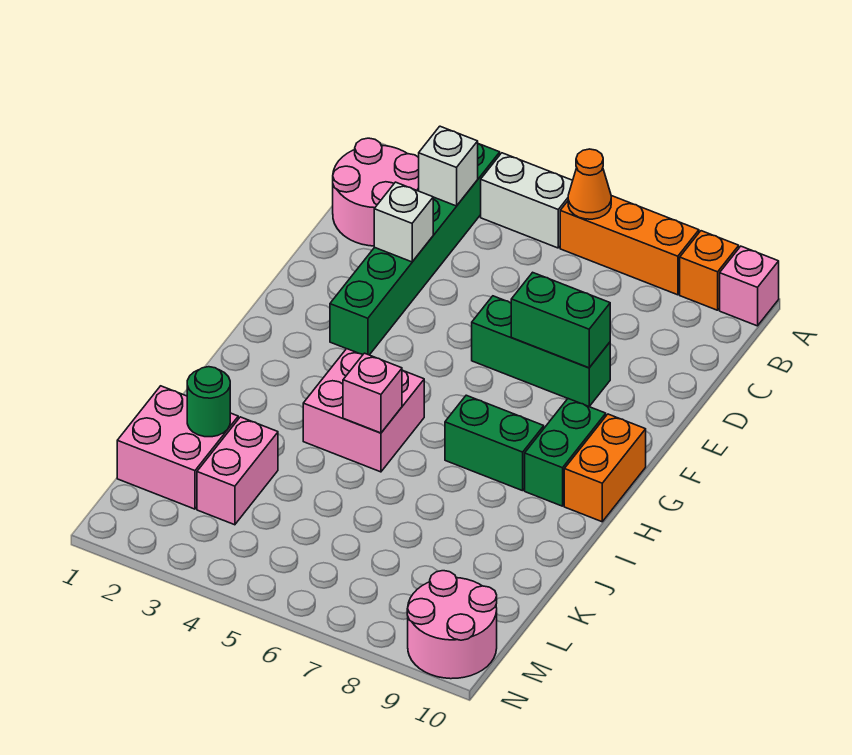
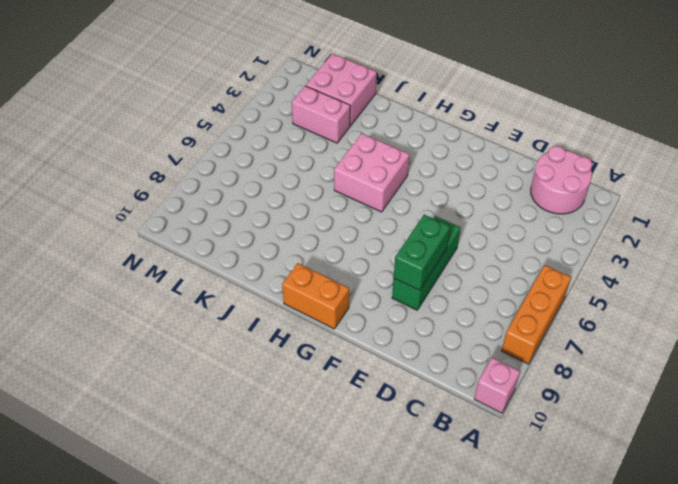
none -> green brick A3:F3 level 1
none -> white brick A4:A5 level 1
none -> orange brick A9 level 1

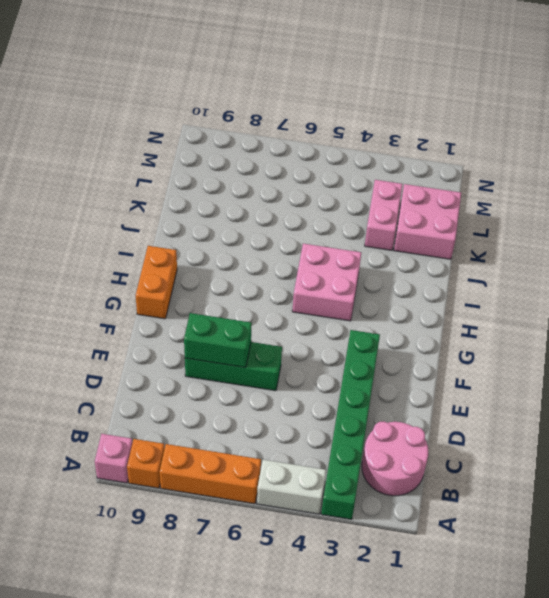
none -> green brick G9:H9 level 1
none -> green brick H7:H8 level 1
none -> pink round brick M9:N10 level 1

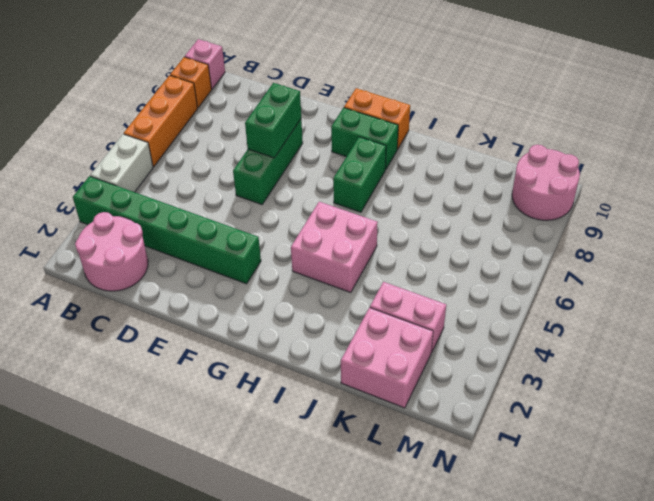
none -> orange cone A6 level 2
none -> white brick B3 level 2
none -> white brick D3 level 2

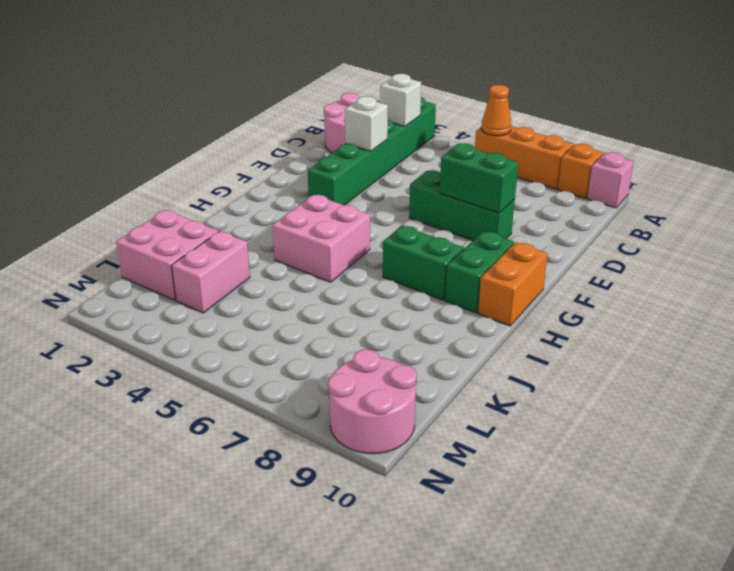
none -> white brick A4:A5 level 1
none -> pink brick I5 level 2
none -> green round brick K2 level 2

